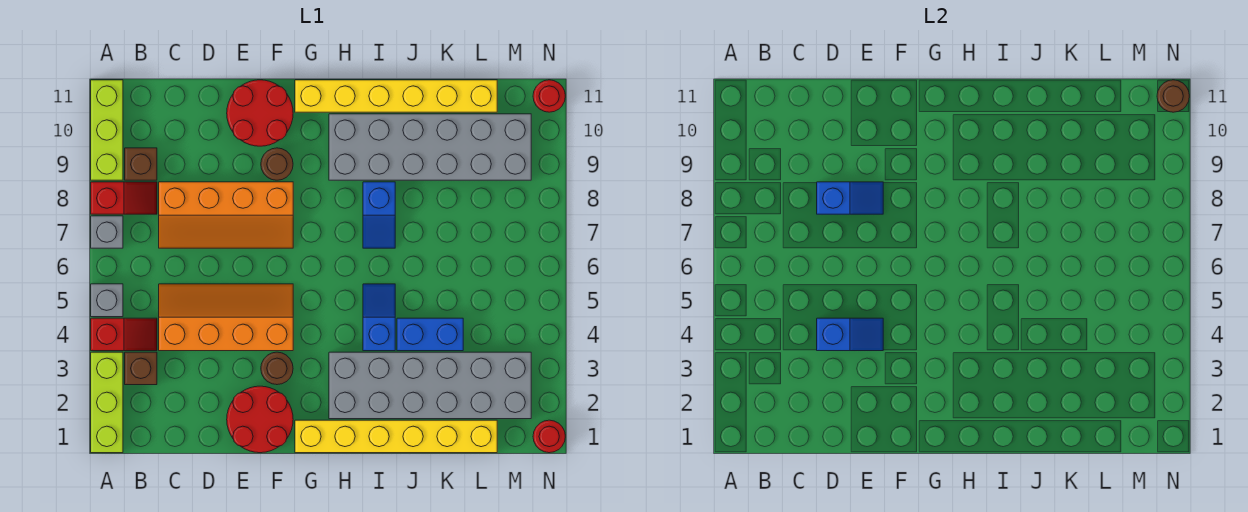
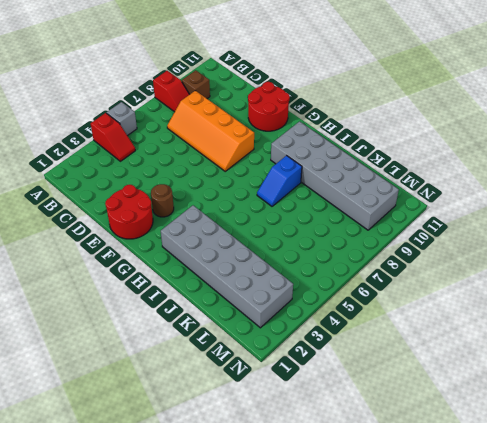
none -> lime brick A1:A3 level 1
none -> grey brick A7 level 1
none -> lime brick A9:A11 level 1

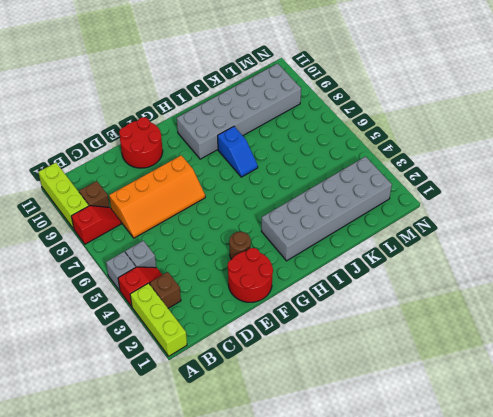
grey brick B5 level 1 -> grey brick A7 level 1
none -> orange slope C4:F5 level 1 top 4
none -> brown round brick F9 level 1
none -> yellow brick G1:L1 level 1

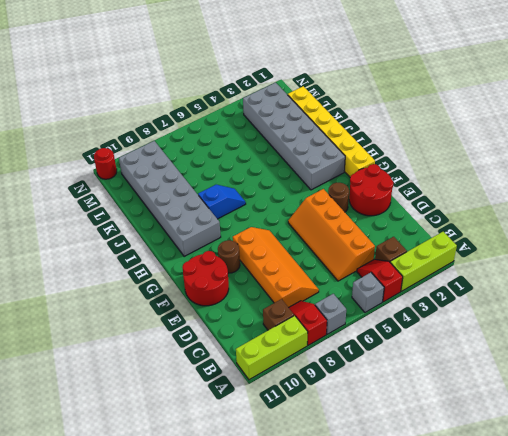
none -> yellow brick G11:L11 level 1
none -> blue slope I4:I5 level 1 top 4
none -> blue brick J4:K4 level 1

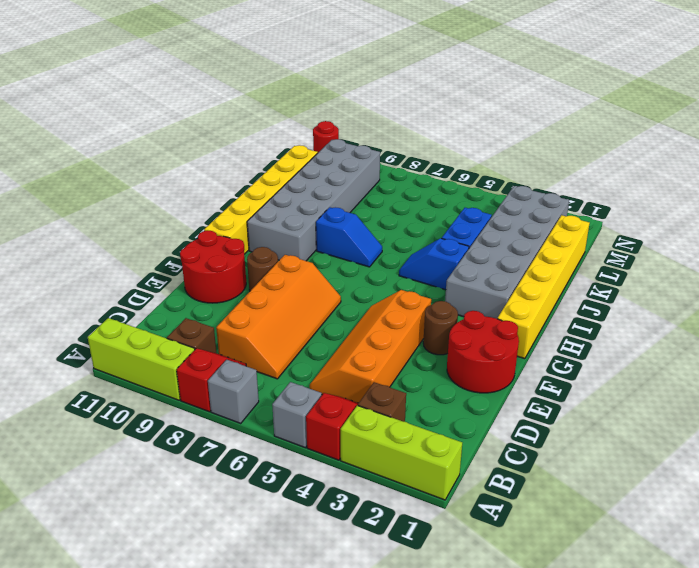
none -> red round brick N1 level 1
none -> blue slope D4:E4 level 2 top D
none -> blue slope D8:E8 level 2 top D

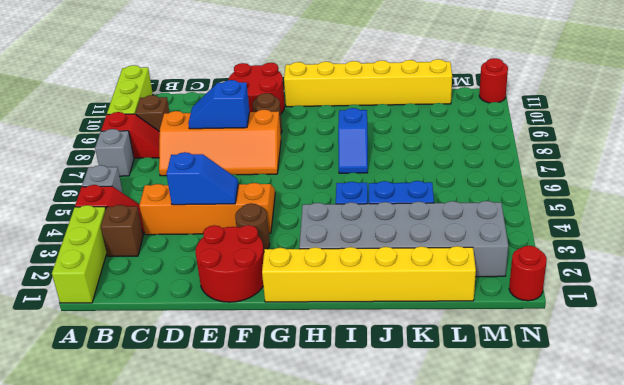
blue slope D8:E8 level 2 top E -> blue slope D8:E8 level 2 top D
none -> grey brick H9:M10 level 1
none -> brown round brick N11 level 2

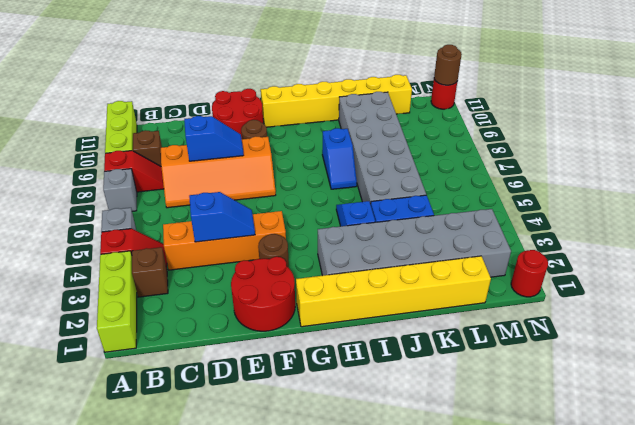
grey brick J5:K10 level 1 -> grey brick H9:M10 level 1

